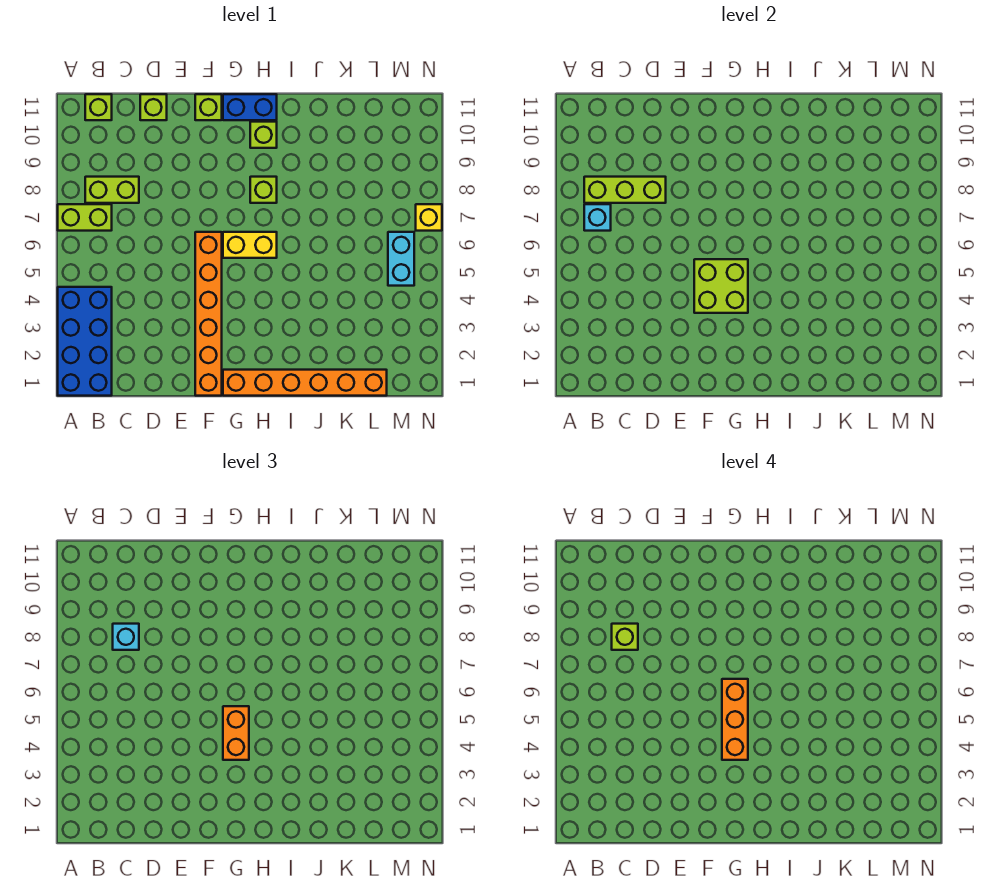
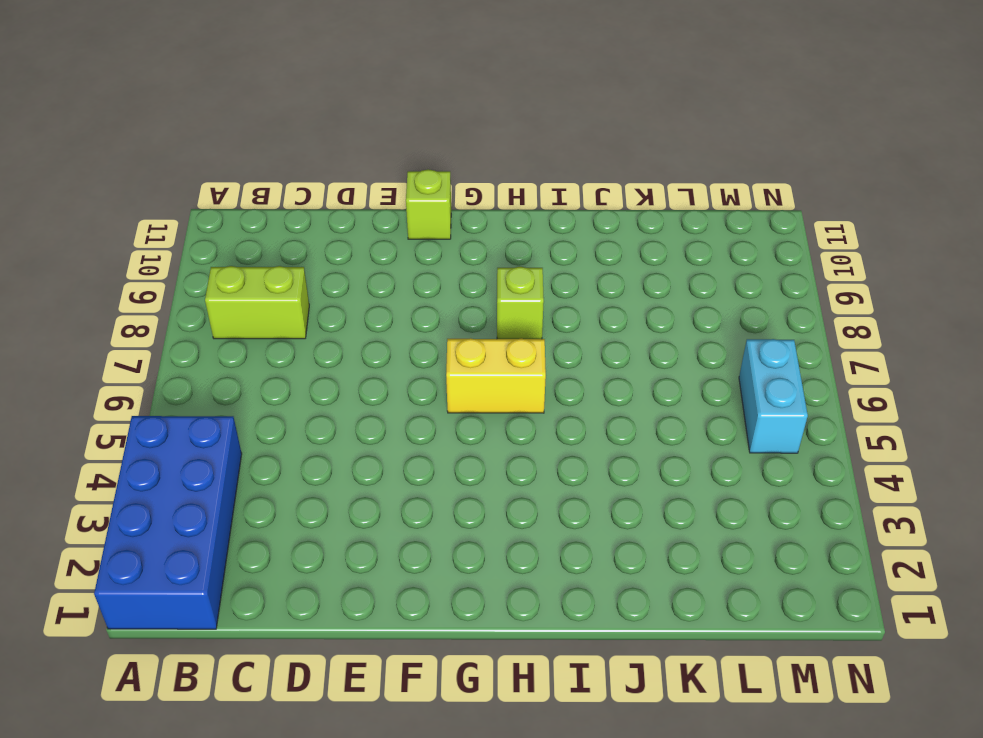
none -> lime brick A7:B7 level 1
none -> lime brick B11 level 1
none -> lime brick D11 level 1

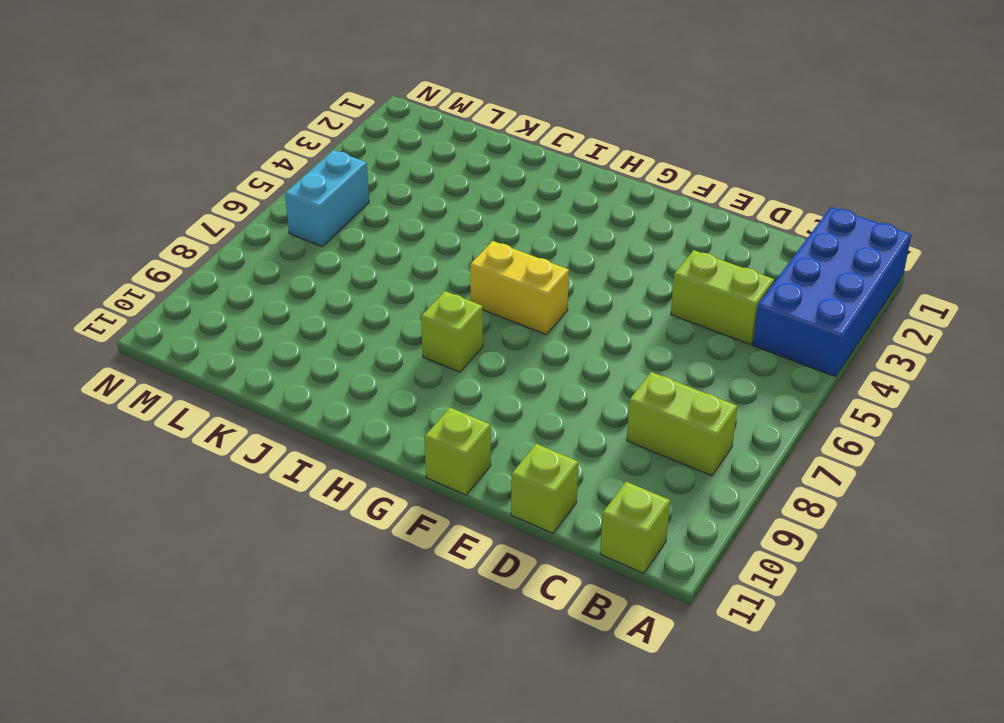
lime brick C4:D4 level 1 -> lime brick A7:B7 level 1
none -> orange brick F1:F6 level 1
none -> orange brick G1:L1 level 1
none -> blue brick G11:H11 level 1

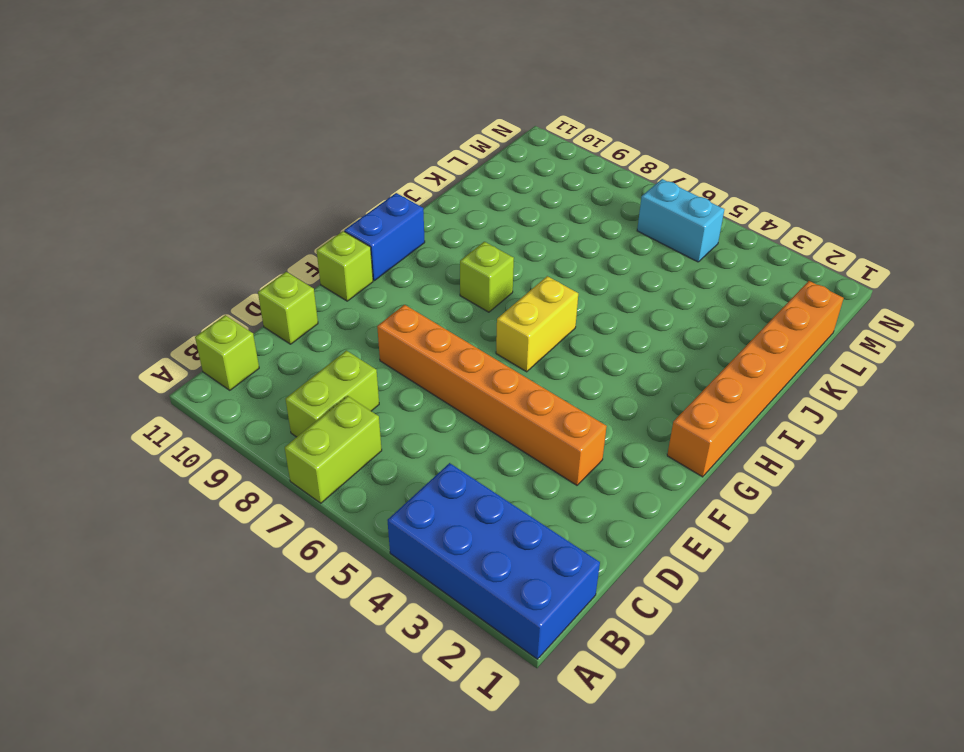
orange brick E3:E8 level 1 -> orange brick F1:F6 level 1
none -> lime brick H10 level 1
none -> yellow brick N7 level 1
none -> cyan brick B7 level 2

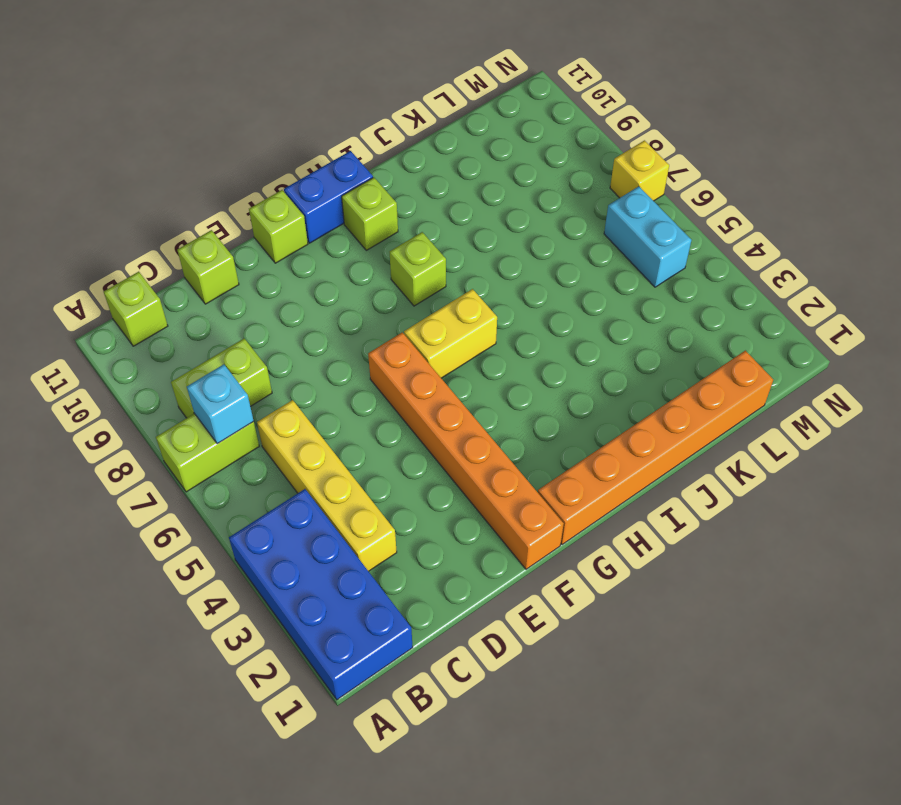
yellow brick C3:C6 level 1 -> none
none -> lime brick B8:D8 level 2
none -> lime brick F4:G5 level 2
none -> cyan brick C8 level 3

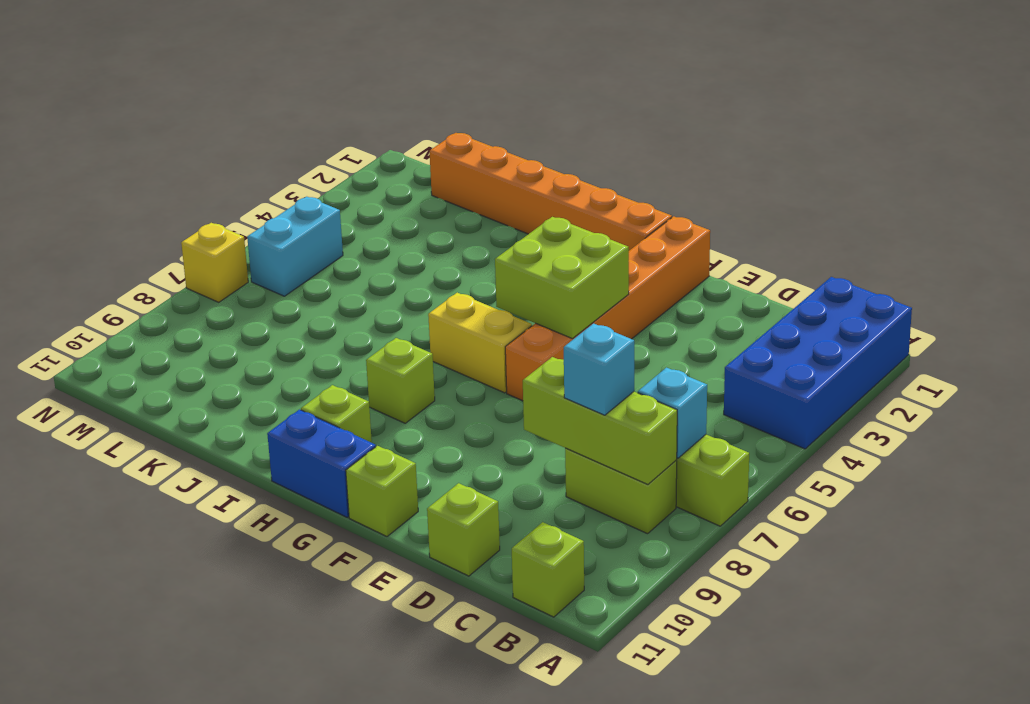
none -> orange brick G4:G5 level 3
none -> lime brick C8 level 4
none -> orange brick G4:G6 level 4

